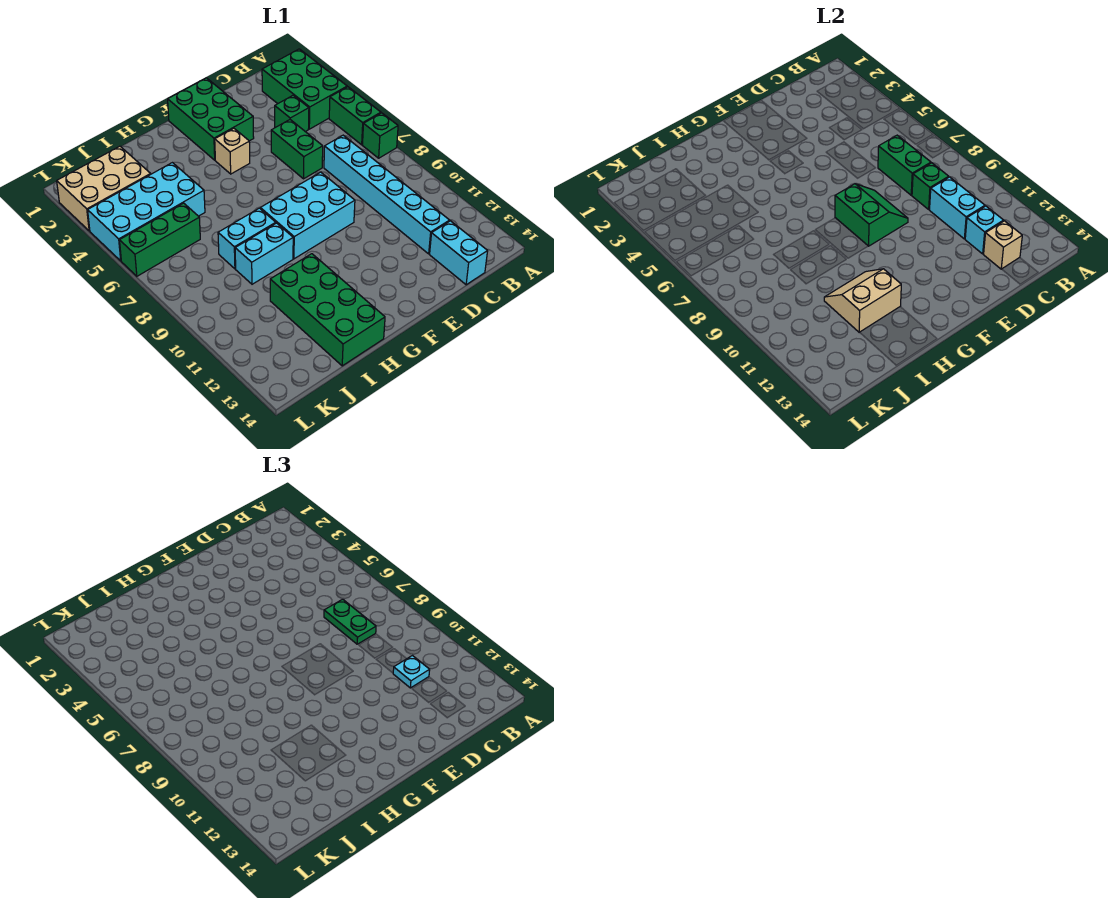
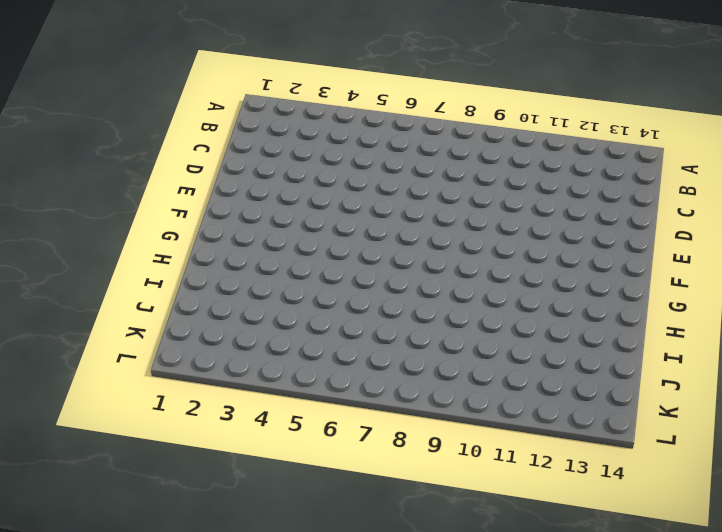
none -> green brick A2:B4 level 1
none -> green brick A5:A6 level 1
none -> green brick A7 level 1

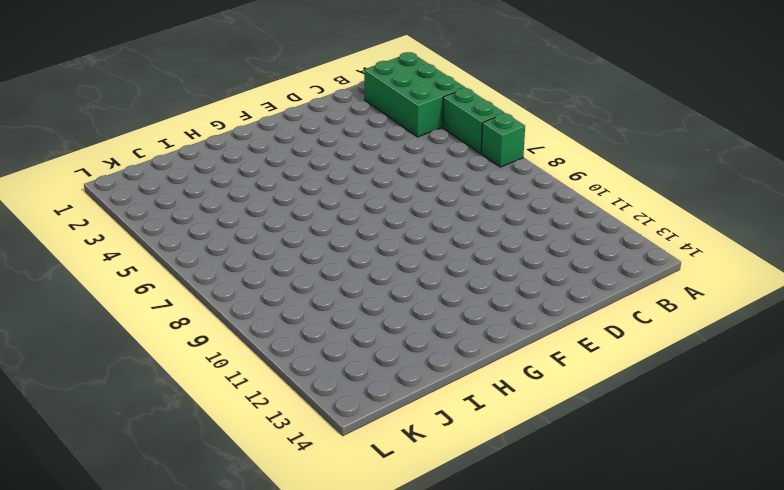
none -> green brick C4 level 1
none -> cyan brick C7:C12 level 1
none -> cyan brick C13:C14 level 1

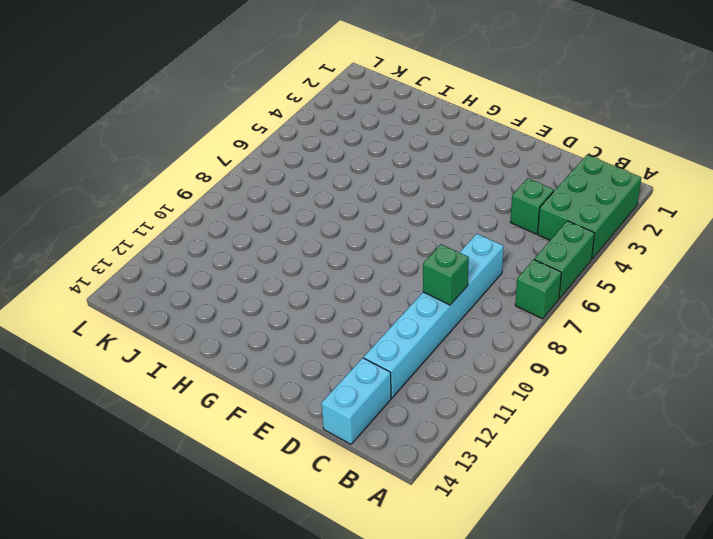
none -> green brick D5:D6 level 1
none -> green brick E1:F3 level 1
none -> cyan brick E8:G9 level 1

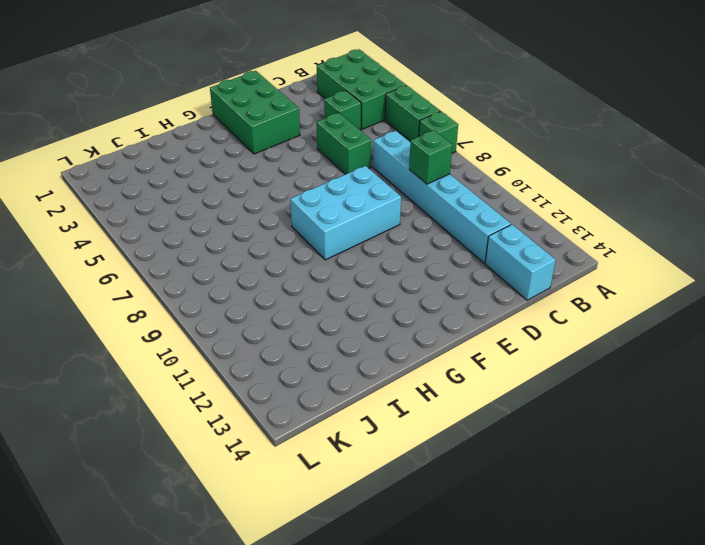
none -> tan brick F4 level 1
none -> cyan brick H8:I8 level 1
none -> cyan brick H9:I9 level 1

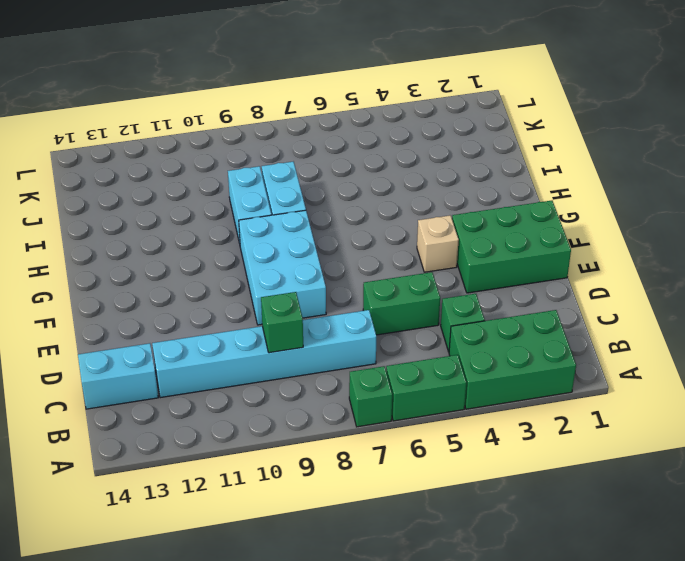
none -> green brick H11:I14 level 1
none -> cyan brick I4:L5 level 1
none -> tan brick J2:L3 level 1

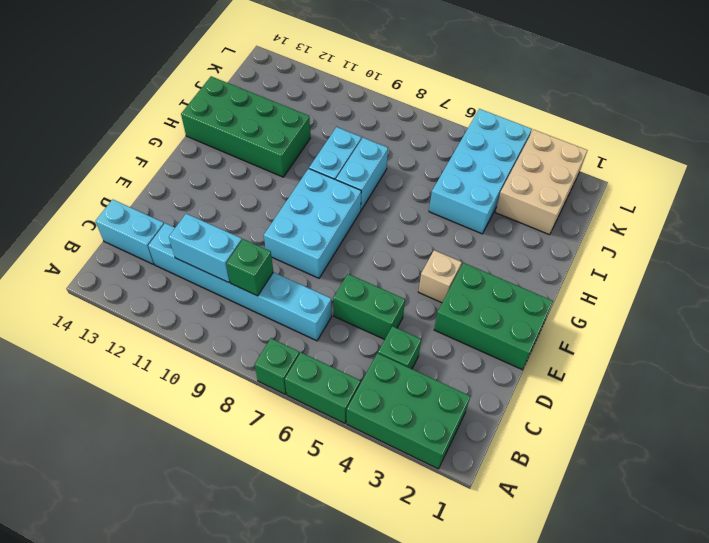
none -> green brick J6:L6 level 1
none -> green brick C7:C8 level 2
none -> cyan brick C12 level 2

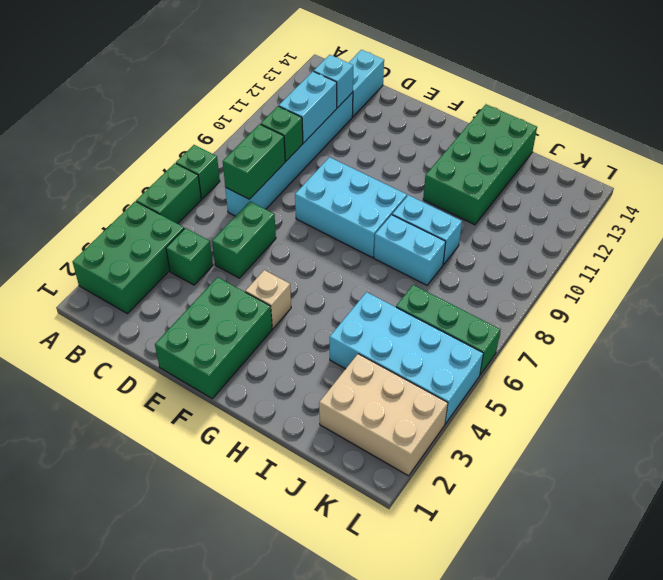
none -> tan brick C13 level 2
none -> green slope E8:F9 level 2 top F
none -> tan slope H11:I12 level 2 top 12

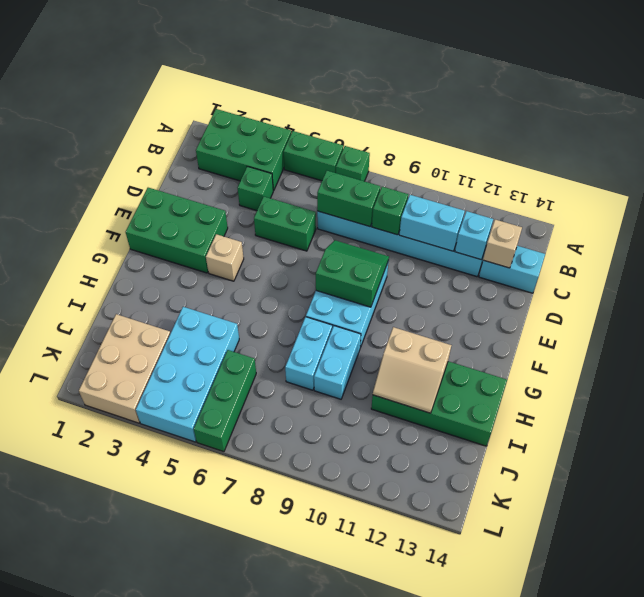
tan slope H11:I12 level 2 top H -> tan slope H11:I12 level 2 top 12
none -> green plate C7:C8 level 3
none -> cyan plate C11 level 3

